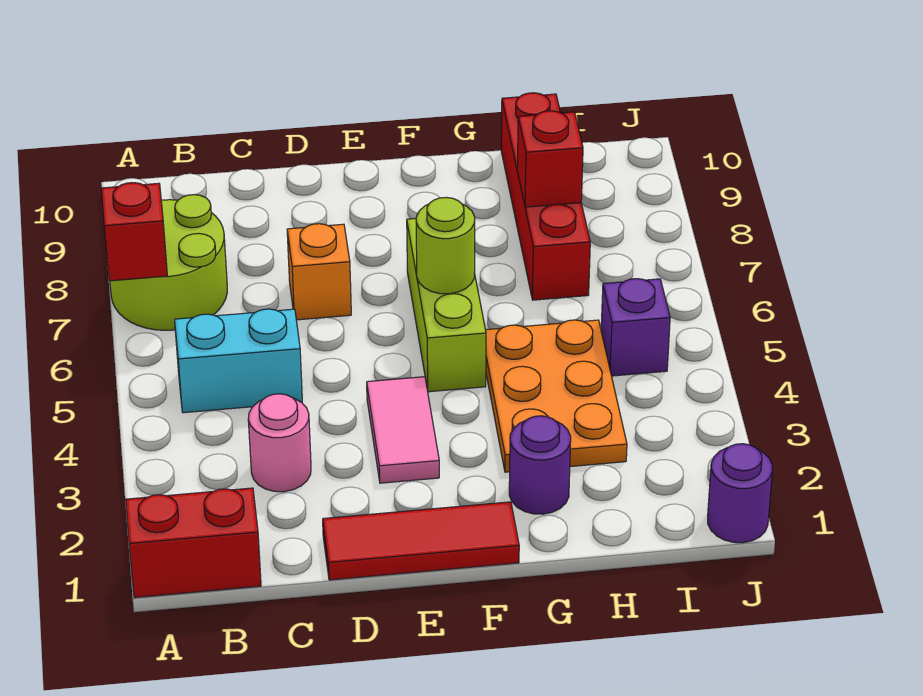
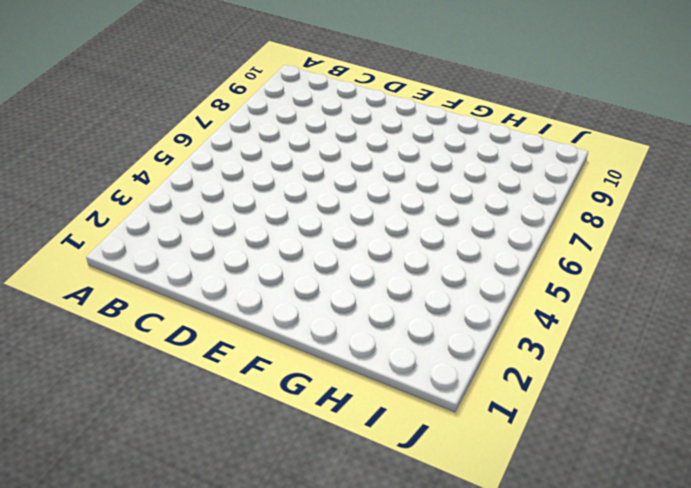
none -> red brick A1:B1 level 1
none -> lime round brick A7:B8 level 1
none -> cyan brick B5:C5 level 1

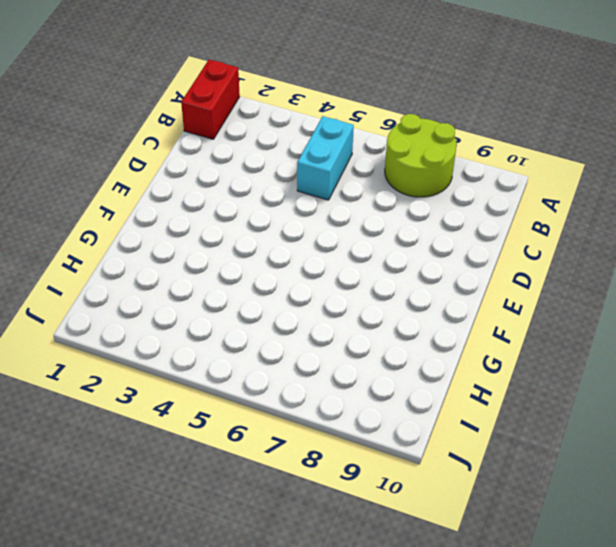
none -> pink round brick C3 level 1
none -> red tile D1:F1 level 1
none -> orange brick D7 level 1

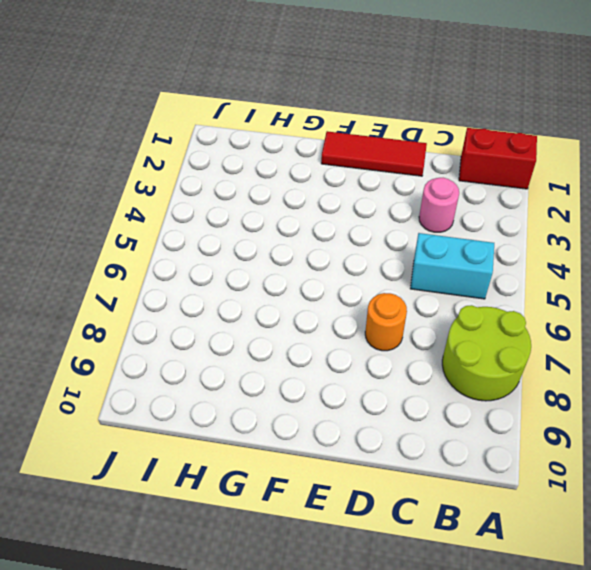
orange round brick D7 level 1 -> orange brick D7 level 1
none -> pink tile E3:E4 level 1
none -> lime brick F5:F7 level 1
none -> purple round brick G2 level 1

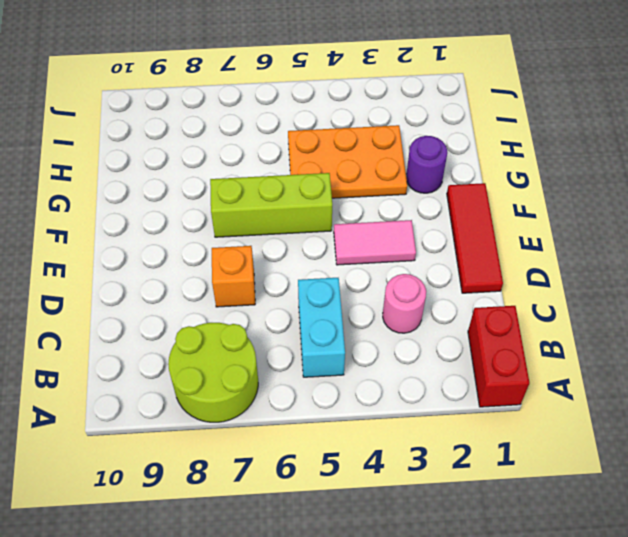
none -> red brick H7:H10 level 1
none -> purple brick I5 level 1
none -> purple round brick J1 level 1

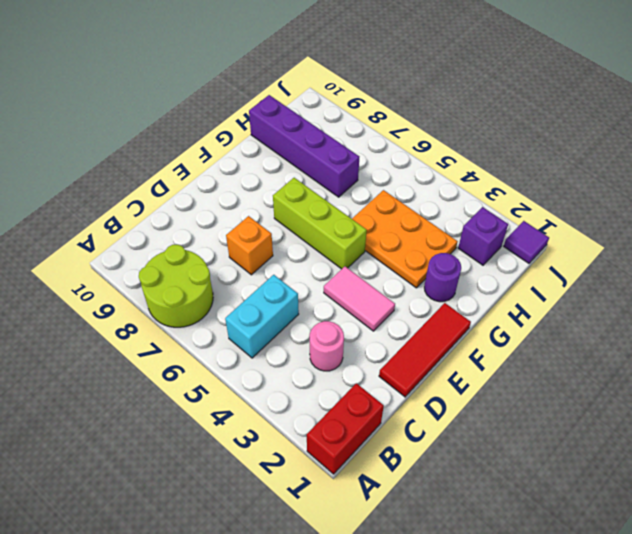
purple brick H7:H10 level 1 -> red brick H7:H10 level 1
purple brick I2 level 1 -> purple brick I5 level 1
purple tile J1 level 1 -> purple round brick J1 level 1
none -> red brick A7 level 2
none -> lime round brick F6 level 2
none -> red brick H8 level 2

